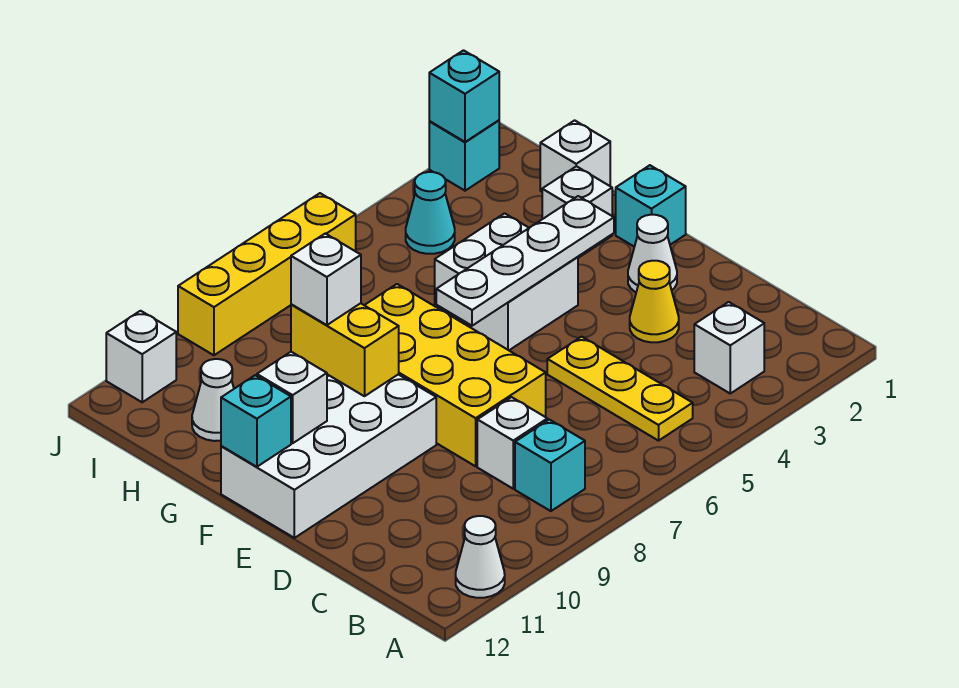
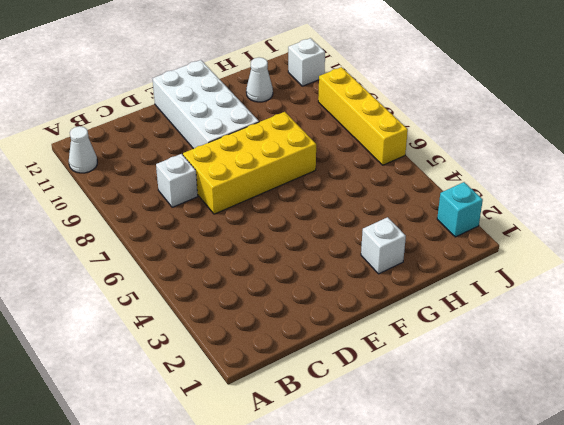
none -> white brick B3 level 1
none -> yellow plate B5:D5 level 1
none -> cyan brick B8 level 1

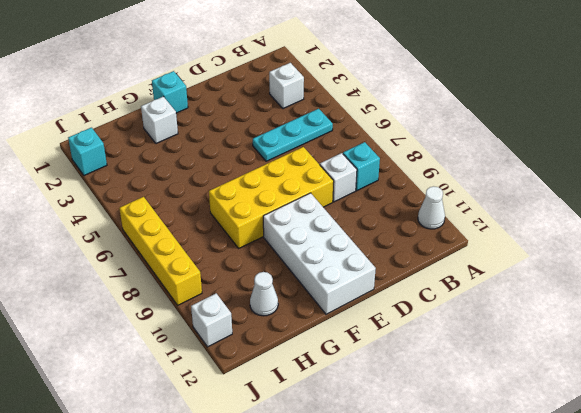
cyan plate B5:D5 level 1 -> yellow plate B5:D5 level 1
none -> yellow cone D3 level 1
none -> white cone E2 level 1
none -> white brick F4:G5 level 1

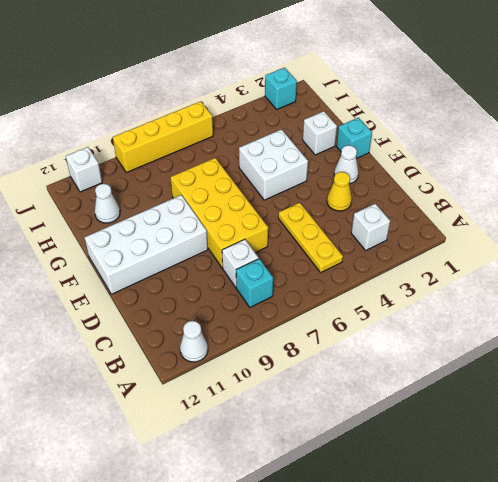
none -> white brick H1 level 1
none -> cyan cone I4 level 1
none -> white plate F3:F6 level 2

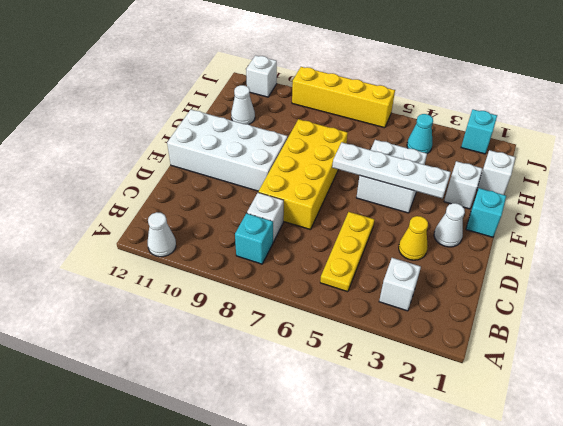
none -> yellow brick F9:G9 level 2
none -> white brick F11 level 2
none -> cyan brick F12 level 2

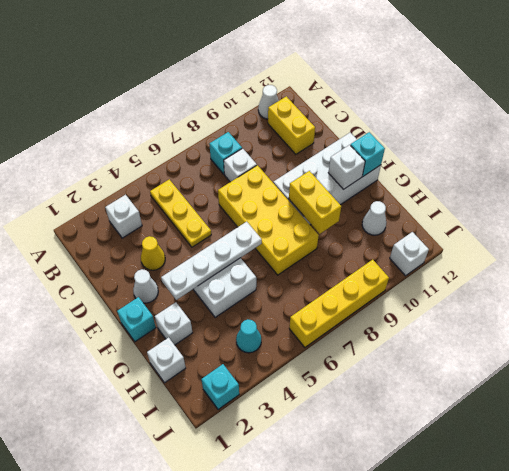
yellow brick B11:C11 level 1 -> none
none -> cyan brick J2 level 2
none -> white brick G9 level 3

